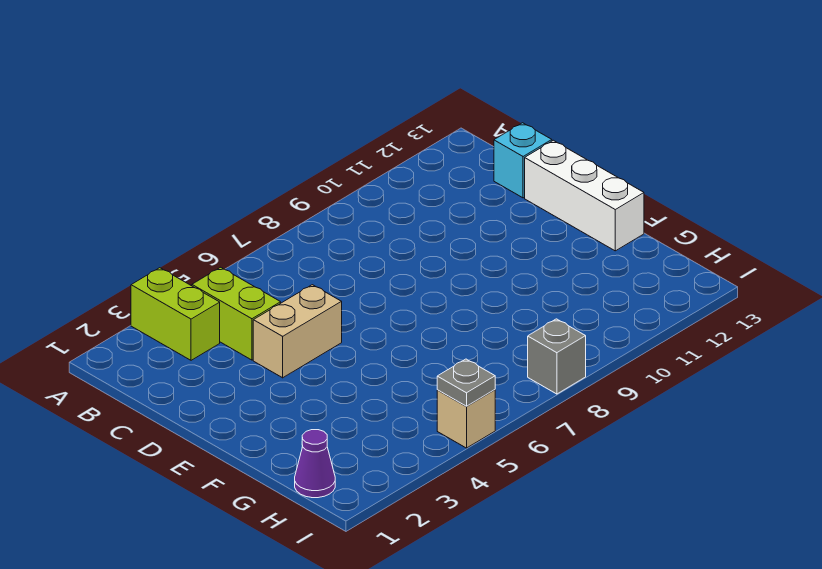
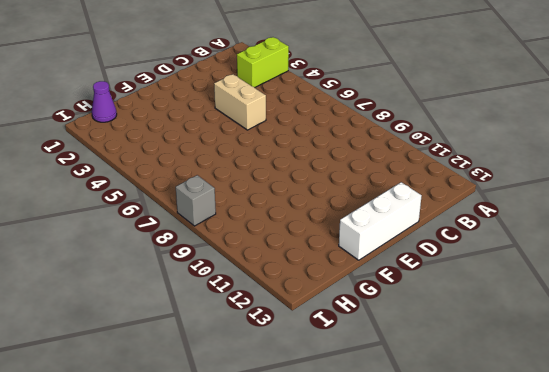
none -> lime brick B4:C4 level 1
none -> cyan brick C13 level 1

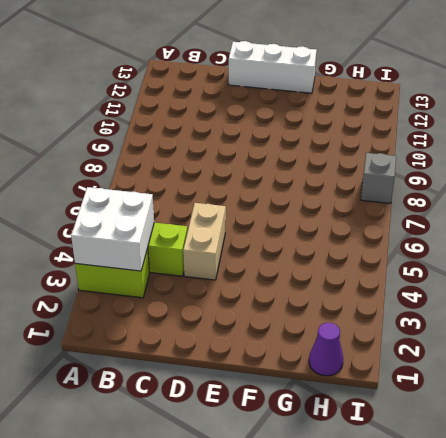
white brick A3:B4 level 2 -> none
none -> cyan brick C13 level 1
none -> tan brick I5 level 1

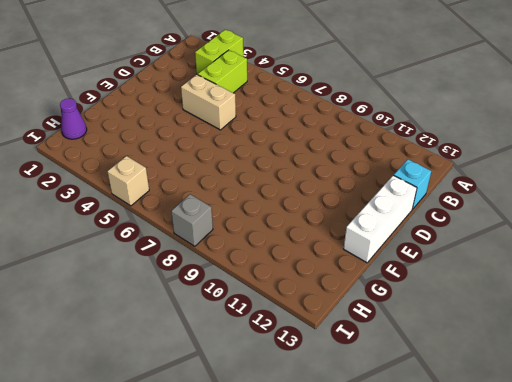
none -> grey plate I5 level 2

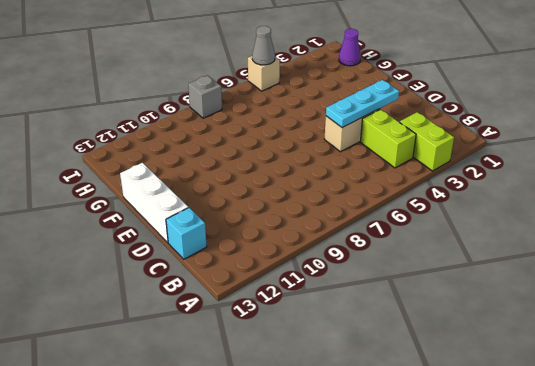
cyan plate D3:D5 level 2 -> none
grey cone I5 level 2 -> grey plate I5 level 2

